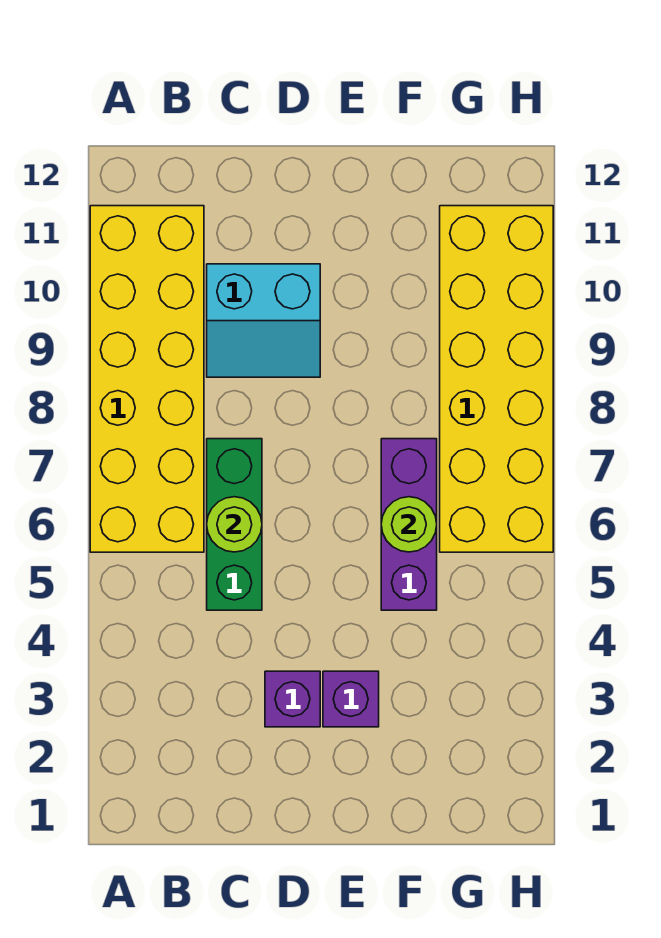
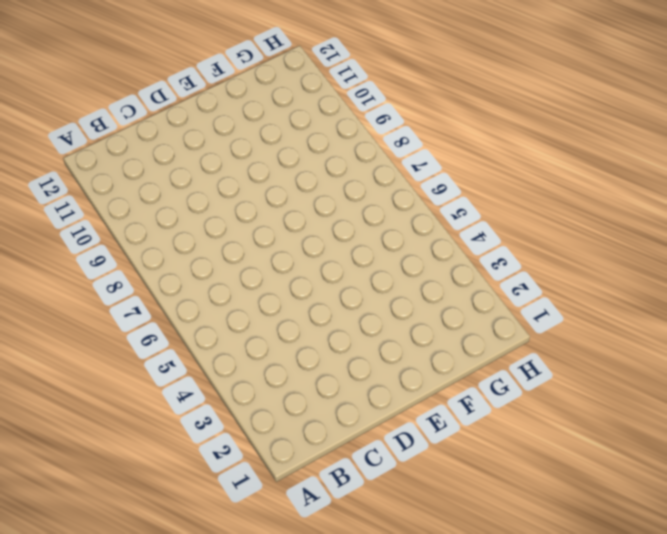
none -> yellow brick A6:B11 level 1
none -> green brick C5:C7 level 1

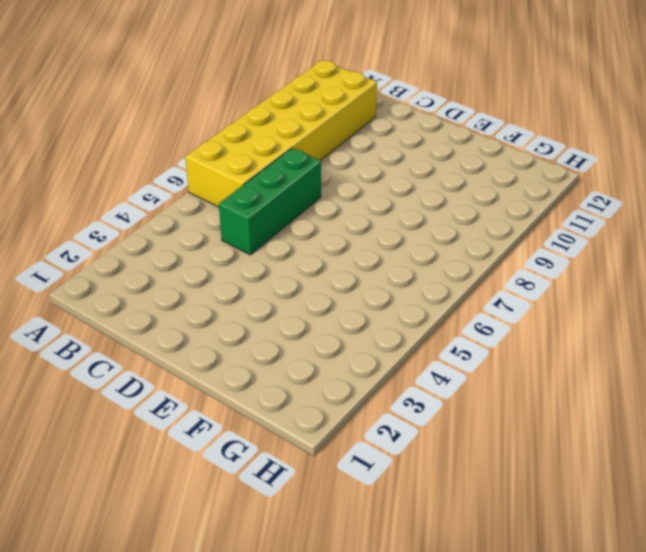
none -> cyan slope C9:D10 level 1 top 10
none -> purple brick D3 level 1

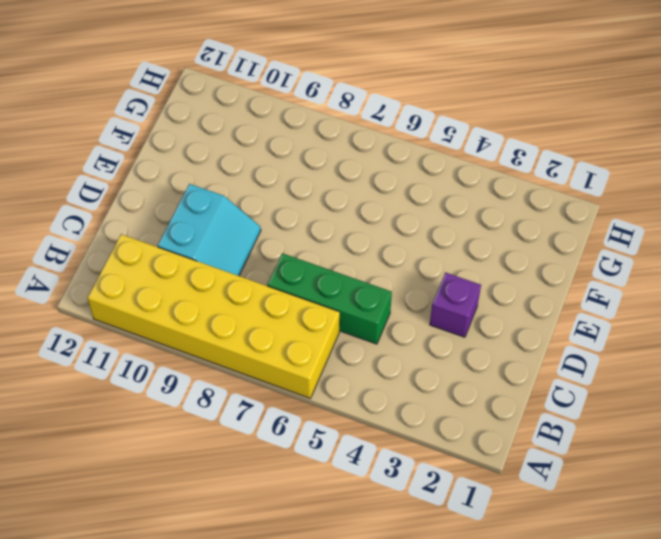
none -> purple brick E3 level 1
none -> purple brick F5:F7 level 1

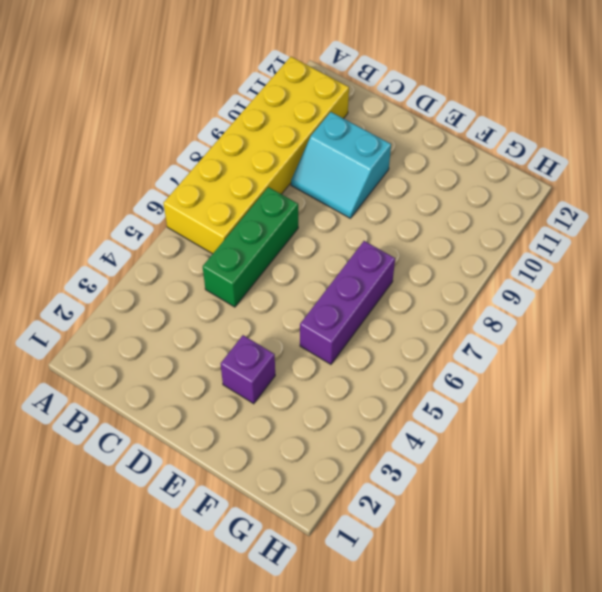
none -> purple brick D3 level 1
none -> yellow brick G6:H11 level 1

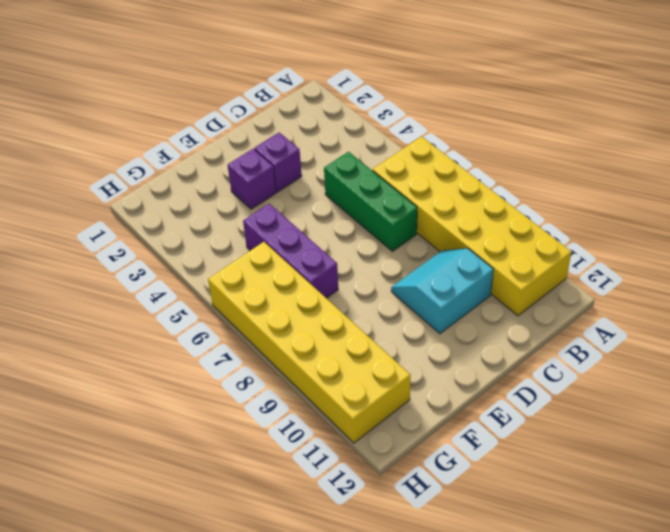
none -> lime round brick C6 level 2
none -> lime round brick F6 level 2

